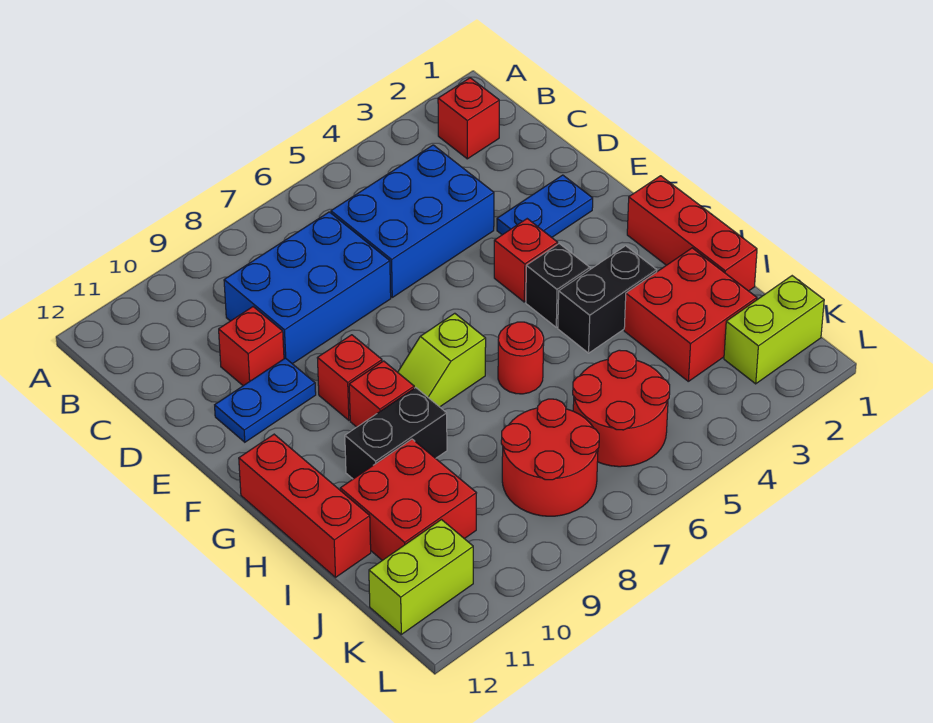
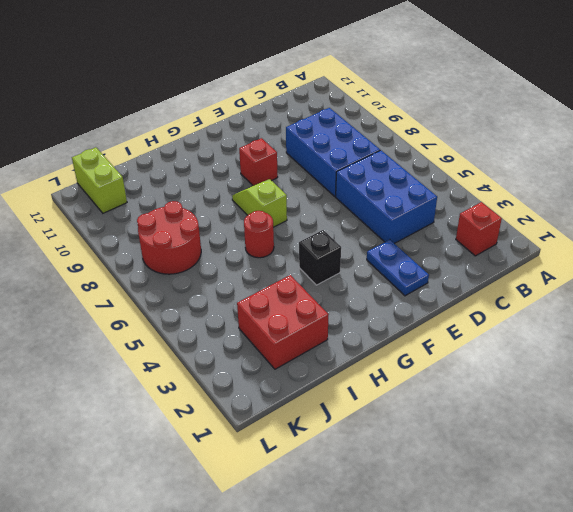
none -> red brick D10 level 1
none -> blue plate E10:E11 level 1
none -> red brick F4 level 1

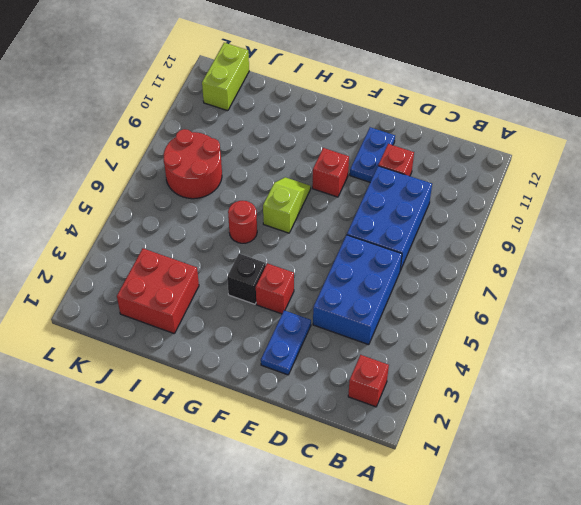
none -> red brick G1:I1 level 1
none -> red brick G9 level 1
none -> red brick G12:I12 level 1

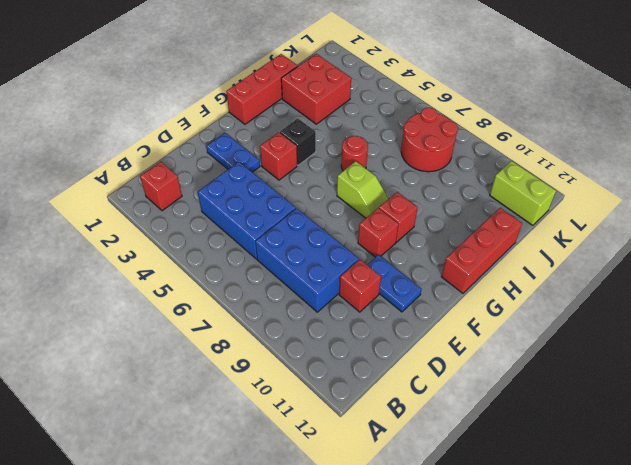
none -> black brick H3:H4 level 1
none -> black brick H9:H10 level 1
none -> red brick I10:J11 level 1

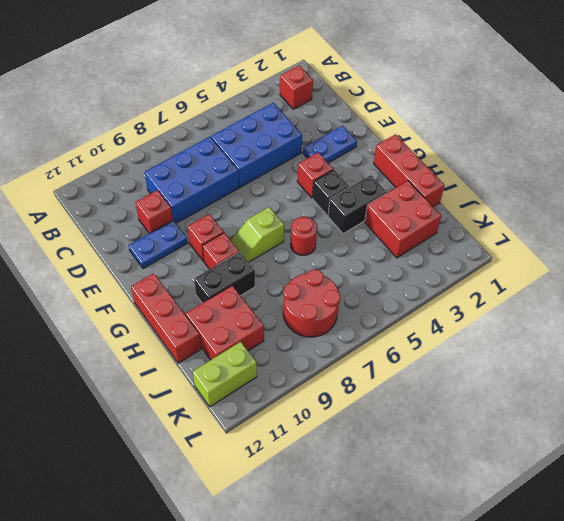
none -> red round brick J5:K6 level 1
none -> lime brick K1:K2 level 1

